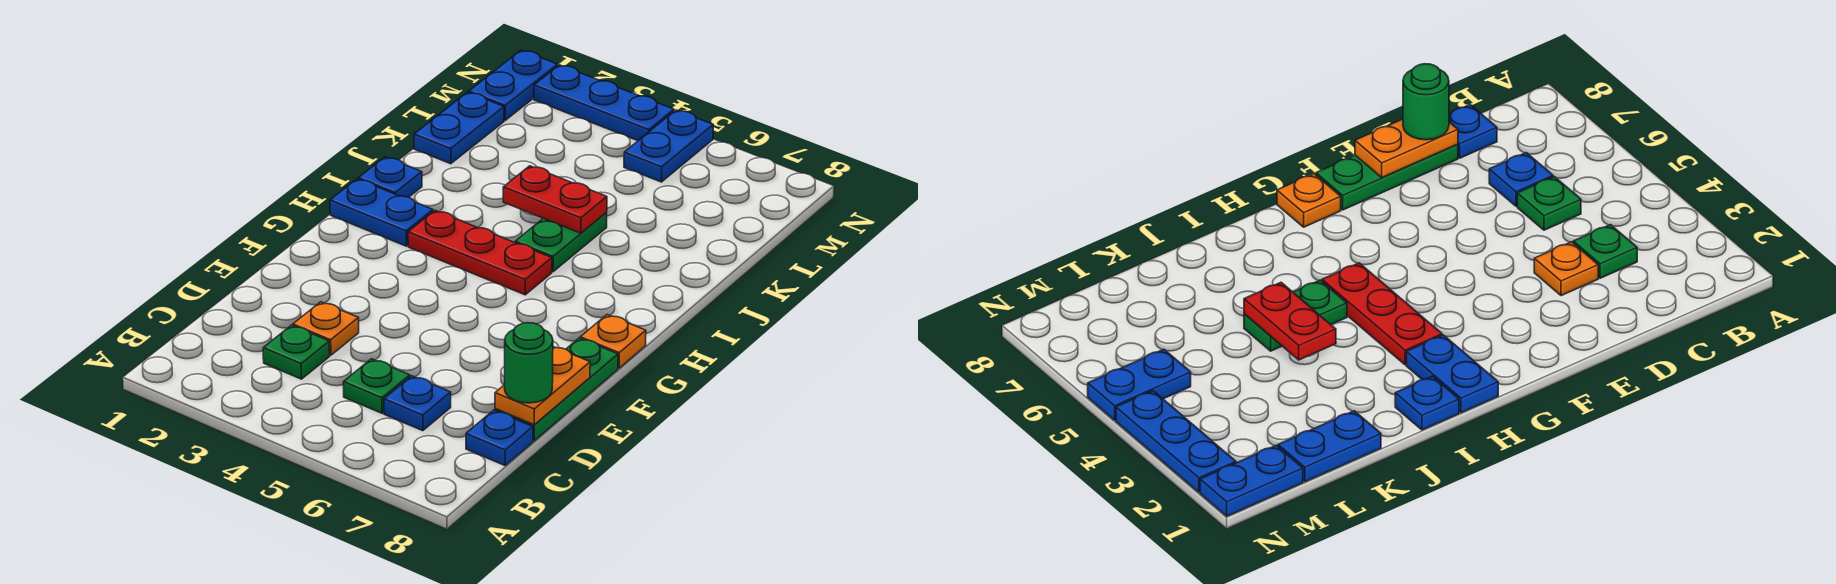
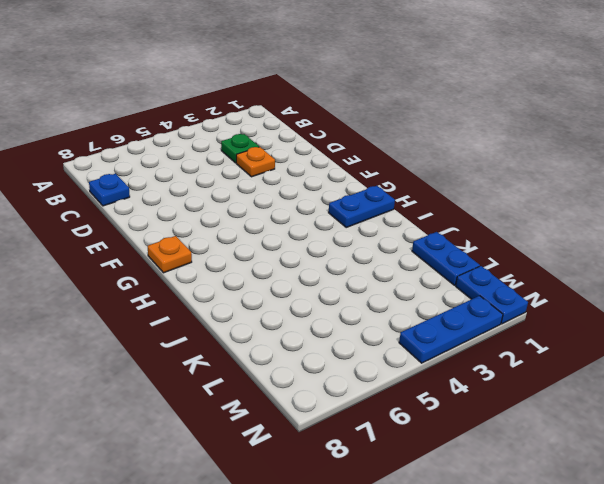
none -> green plate C5 level 1
none -> blue plate C6 level 1
none -> green plate D8:F8 level 1

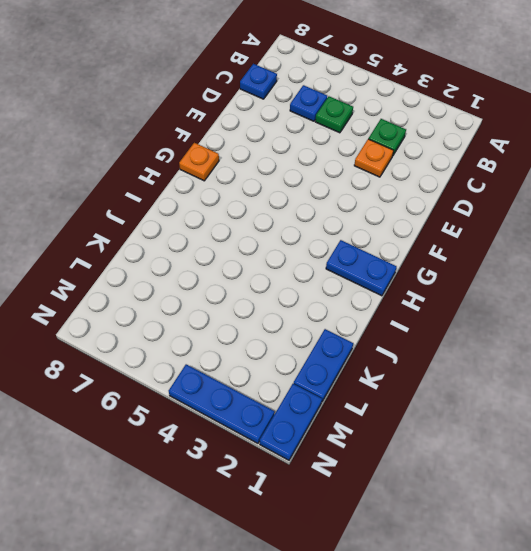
none -> green plate D8:F8 level 1
none -> red plate H3:H5 level 1
none -> blue plate I1 level 1

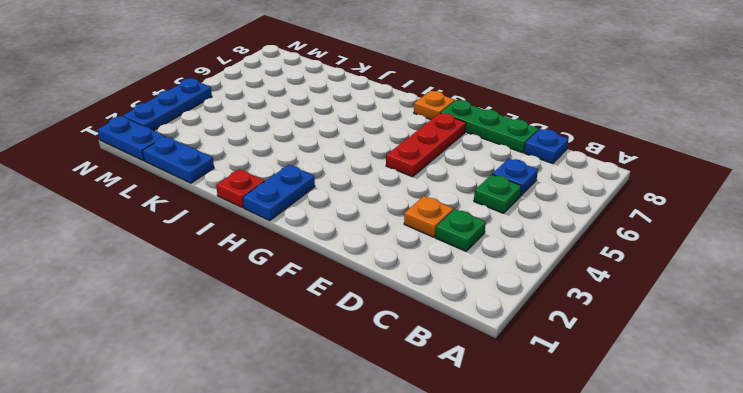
red plate F5:F7 level 1 -> red plate H3:H5 level 1
red plate I1 level 1 -> blue plate I1 level 1
none -> green plate I5:J5 level 1
none -> blue plate M5:N5 level 1
none -> orange plate D8:E8 level 2

